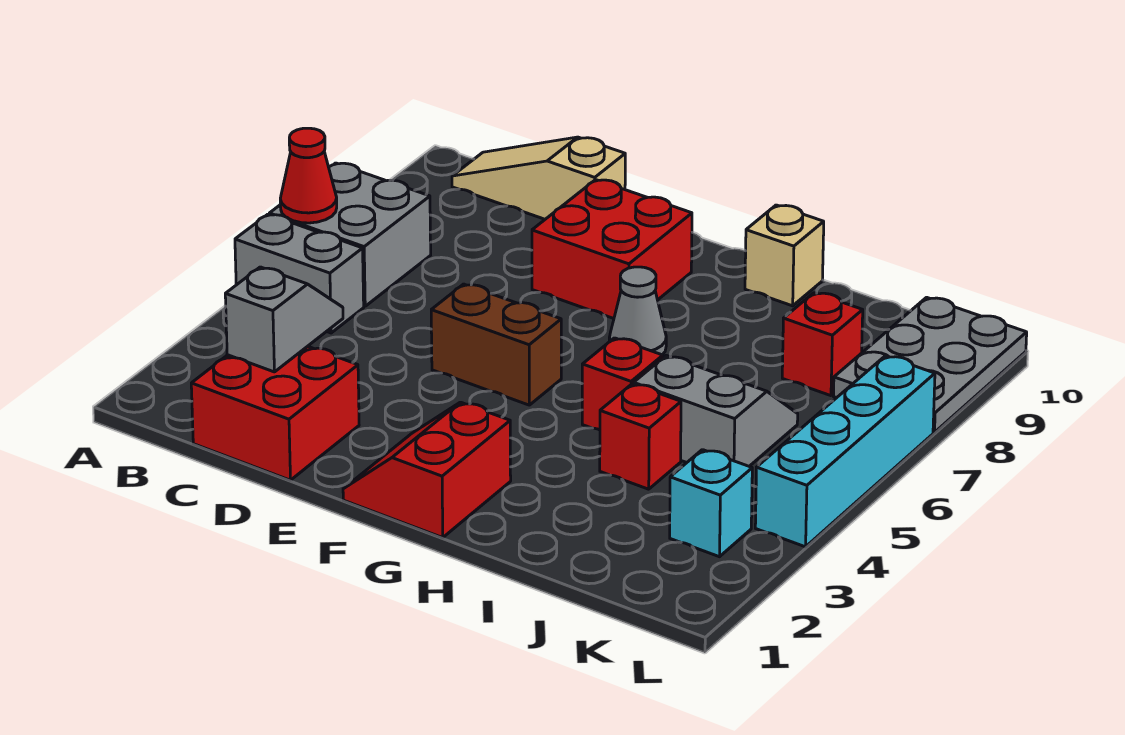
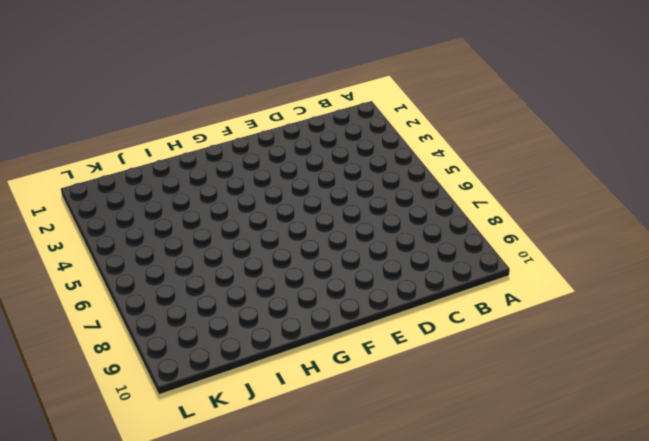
none -> grey brick A5:B5 level 1
none -> grey brick A6:B7 level 1
none -> tan slope B10:D10 level 1 top D

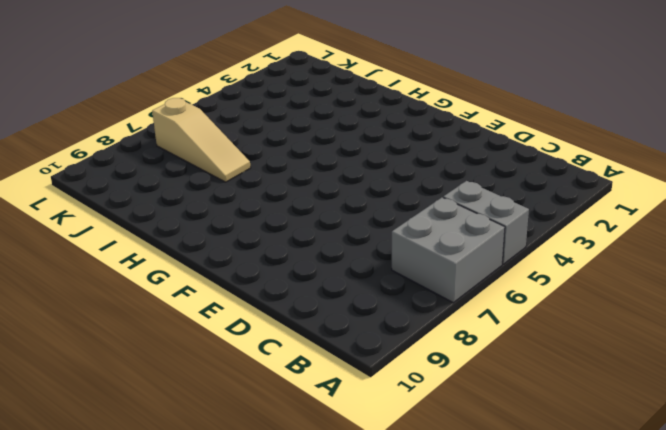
tan slope I7:K7 level 1 top K -> tan slope B10:D10 level 1 top D
none -> red brick C1:D2 level 1
none -> brown brick E5:F5 level 1
none -> red brick E8:F9 level 1

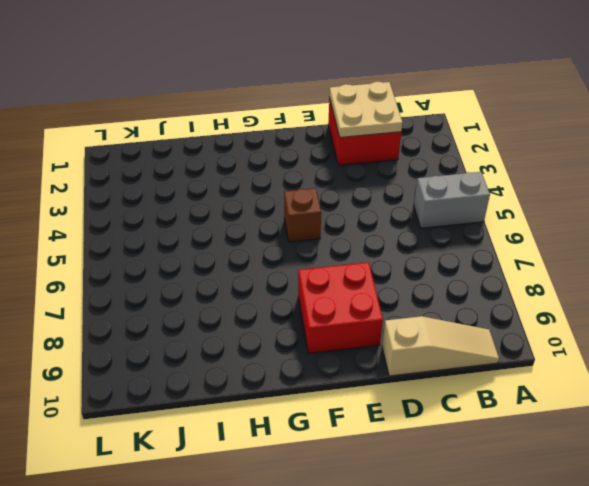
tan plate C1:D2 level 2 -> grey slope C2:C3 level 2 top 2
brown brick F5 level 1 -> brown brick E5:F5 level 1
none -> grey brick A6:B7 level 1
none -> red slope F1:G2 level 1 top G
none -> grey cone G7 level 1

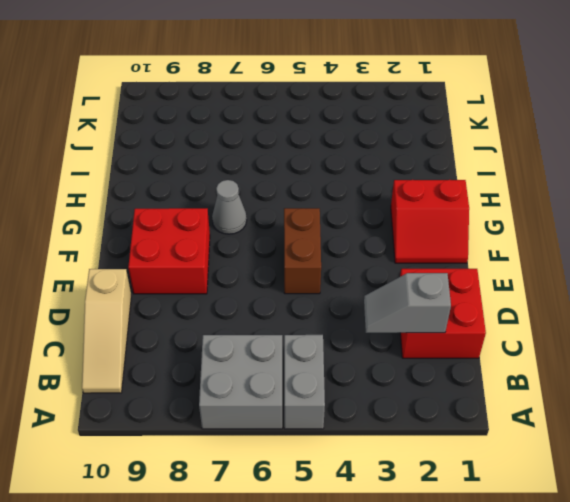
none -> red brick H5 level 1
none -> tan brick H10 level 1
none -> red brick I4 level 1

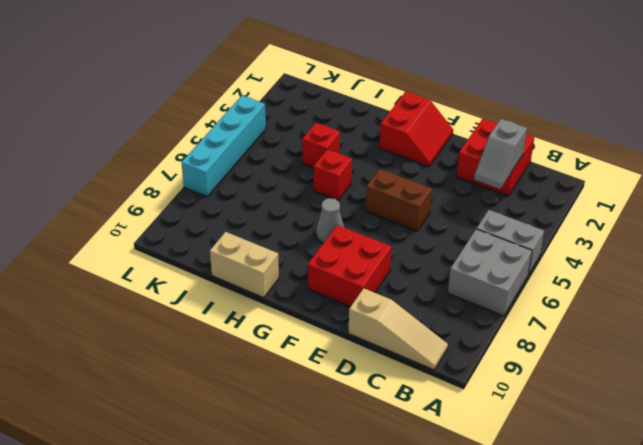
tan brick H10:I10 level 1 -> tan brick H10 level 1
none -> grey slope I5:J6 level 1 top 5
none -> red brick J8 level 1
none -> cyan brick K3 level 1

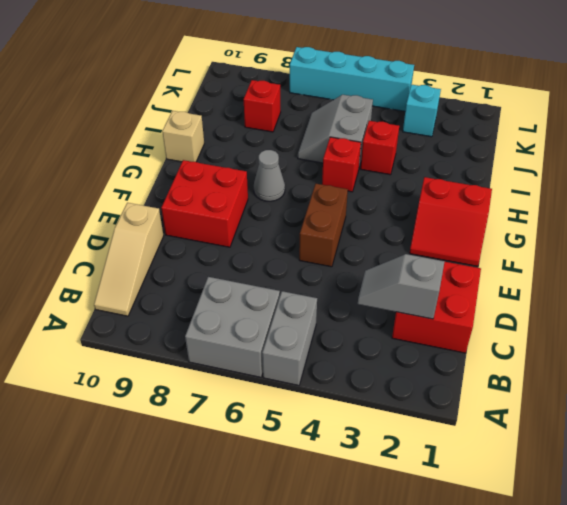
none -> grey plate K8:L10 level 1
none -> red cone A6 level 2

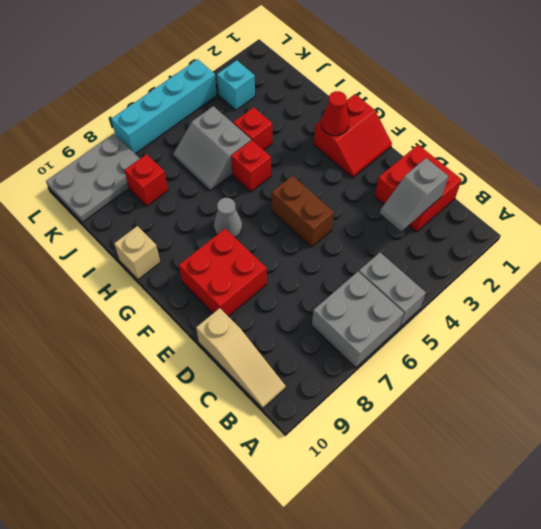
red cone G2 level 2 -> red cone A6 level 2

